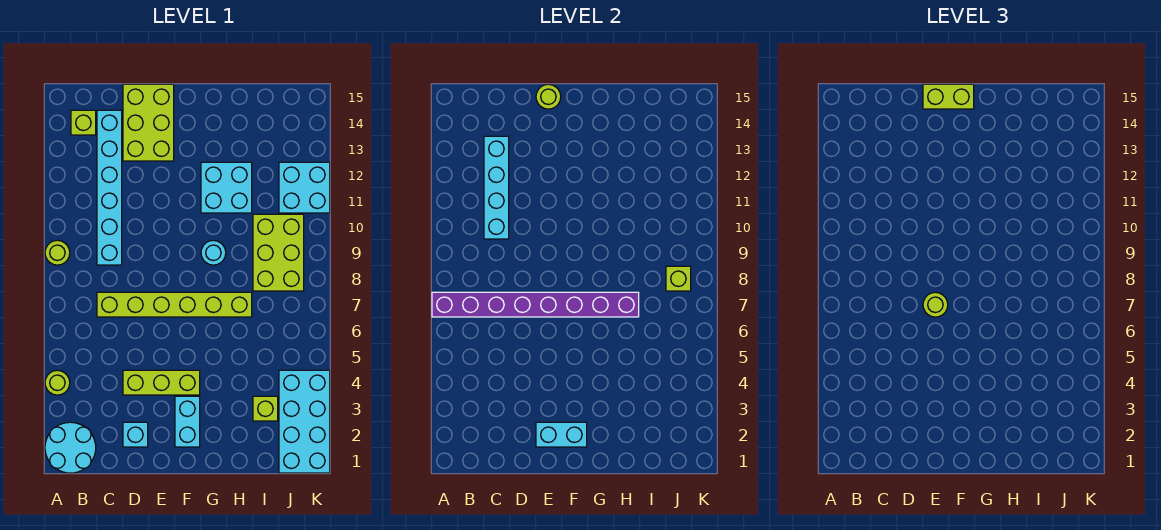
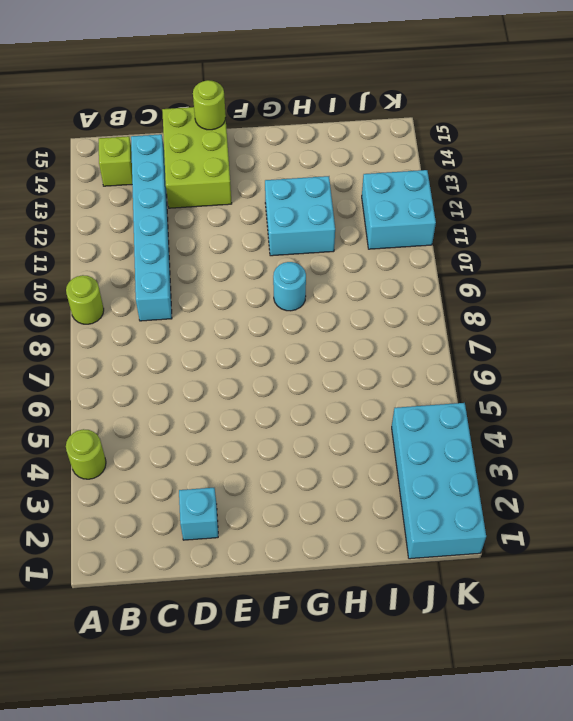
none -> cyan round brick A1:B2 level 1
none -> lime brick C7:H7 level 1
none -> lime brick D4:F4 level 1

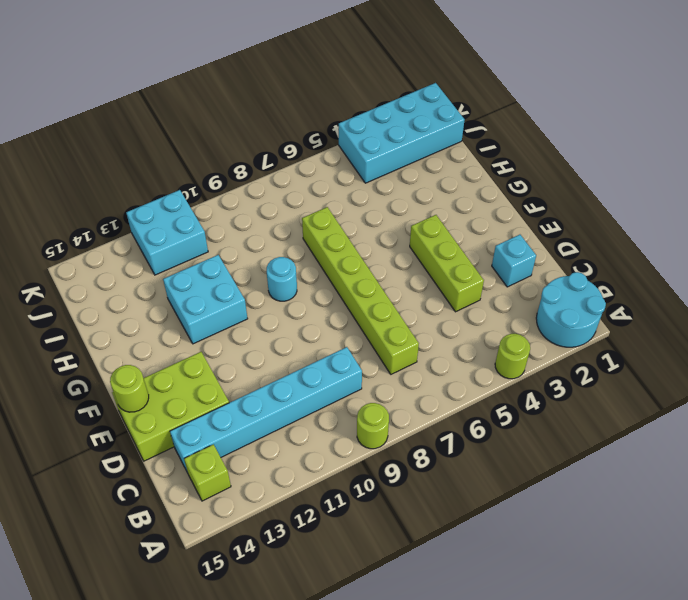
none -> cyan brick F2:F3 level 1
none -> lime brick I3 level 1
none -> lime brick I8:J10 level 1

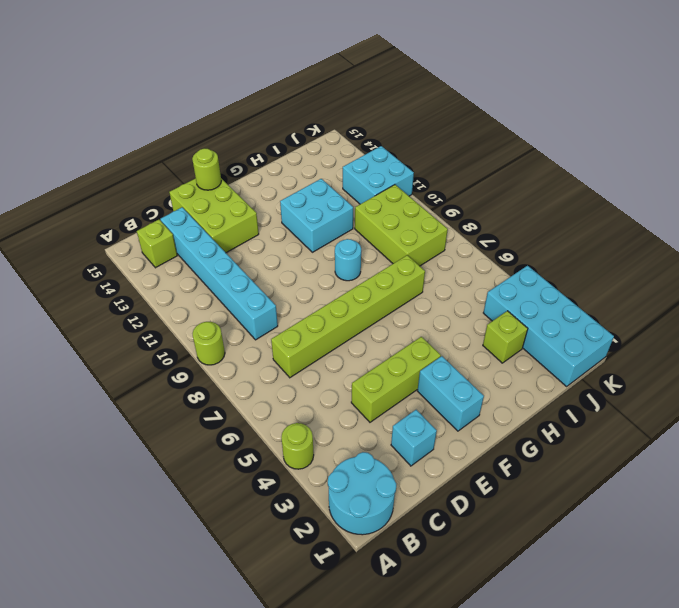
none -> purple brick A7:H7 level 2
none -> cyan brick C10:C13 level 2
none -> cyan brick E2:F2 level 2

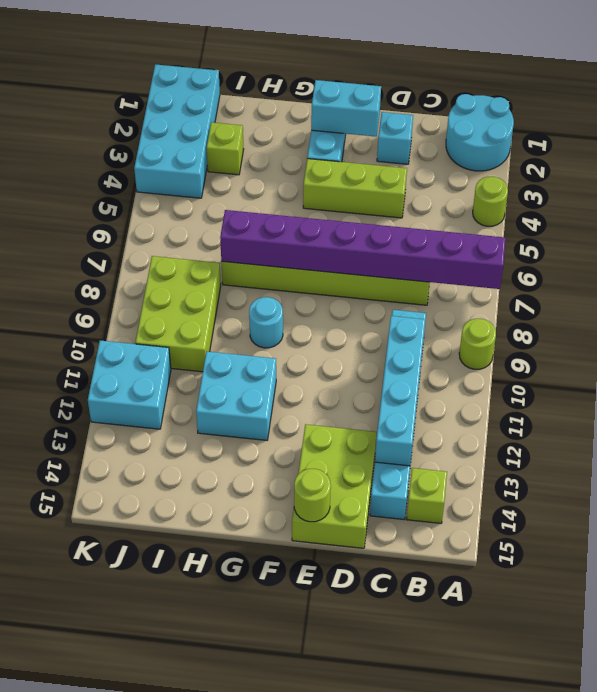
none -> lime brick J8 level 2
none -> lime round brick E7 level 3
none -> lime brick E15:F15 level 3

